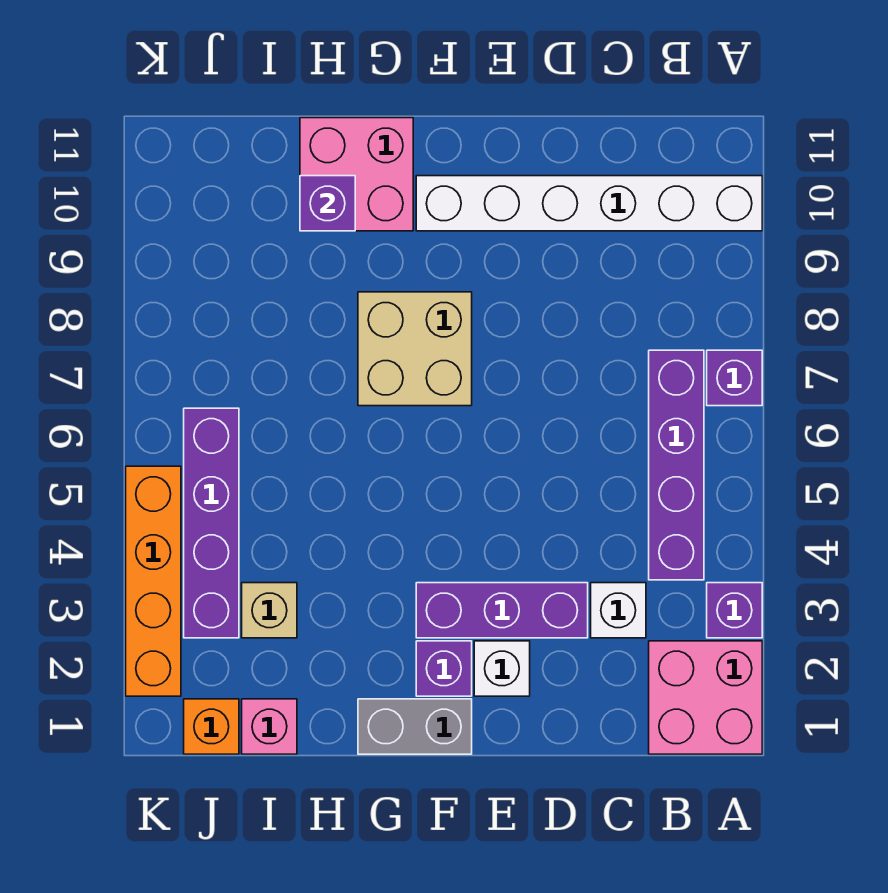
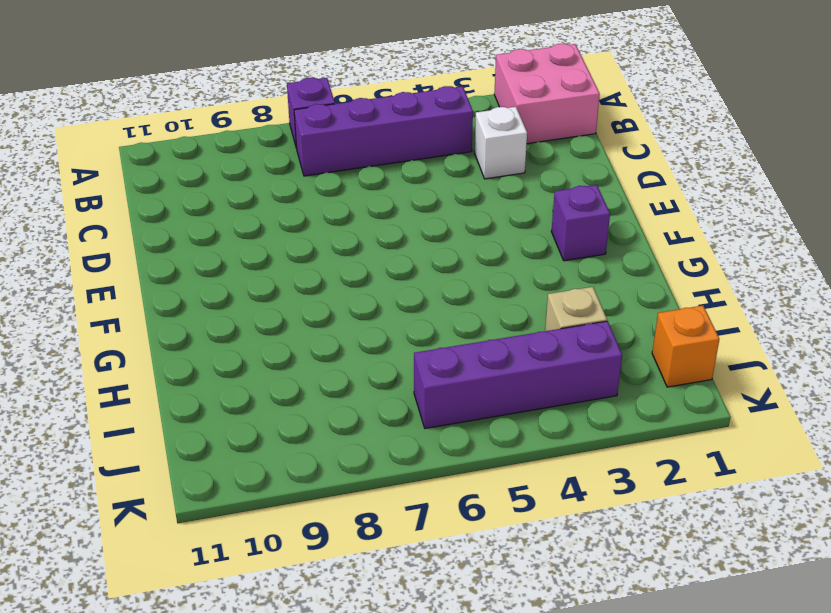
none -> purple brick A3 level 1
none -> white brick A10:F10 level 1
none -> purple brick D3:F3 level 1

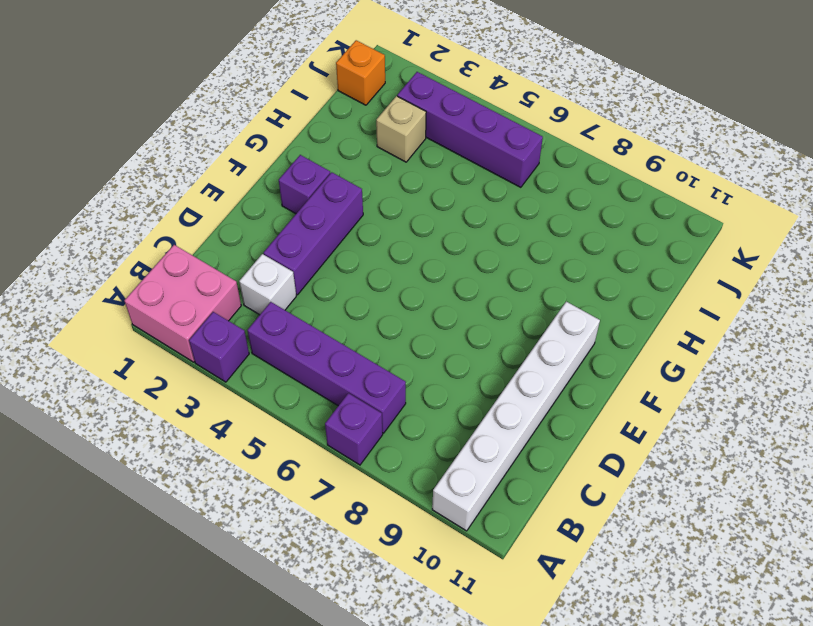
none -> white brick E2 level 1
none -> grey brick F1:G1 level 1
none -> tan brick F7:G8 level 1

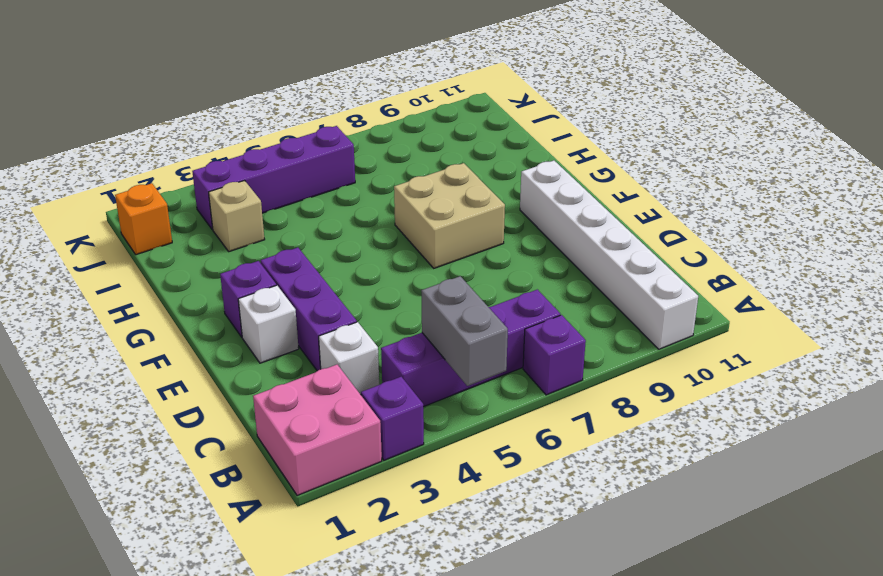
grey brick A5:B5 level 2 -> grey brick F1:G1 level 1
none -> pink brick G10:H11 level 1
none -> pink brick I1 level 1
none -> orange brick K2:K5 level 1

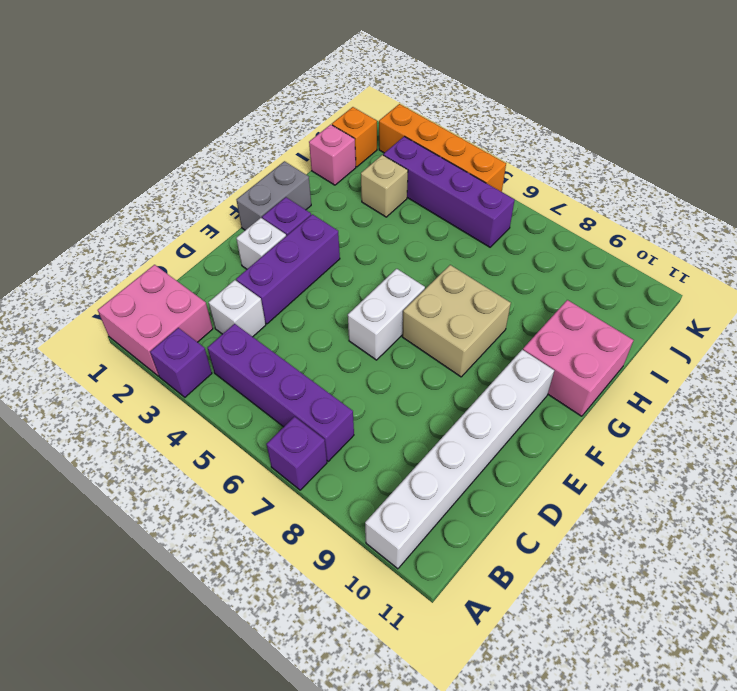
white brick E6:F6 level 1 -> none
none -> purple brick H10 level 2

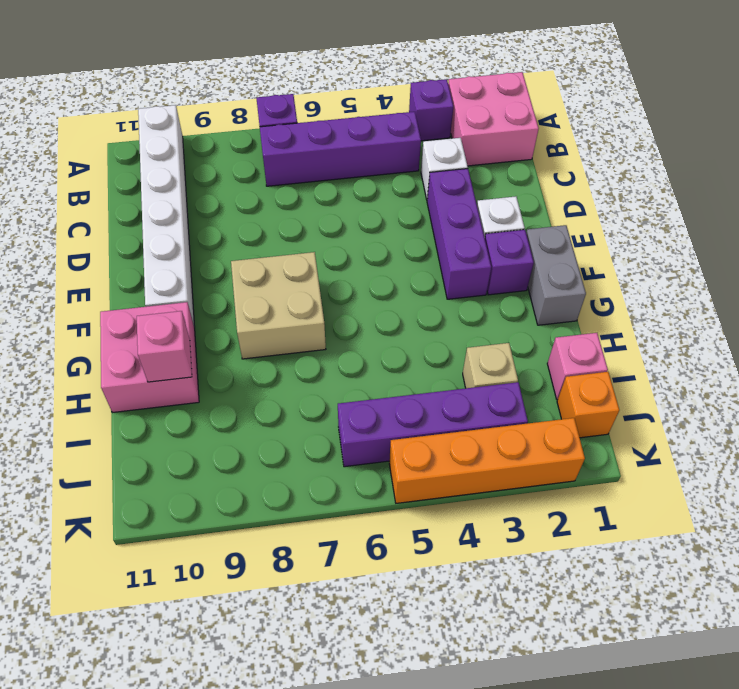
pink brick H10 level 2 -> purple brick H10 level 2

